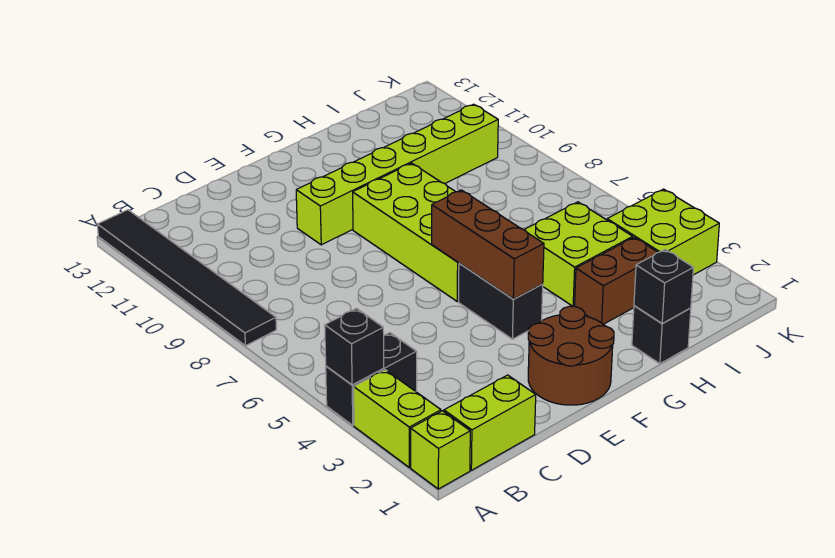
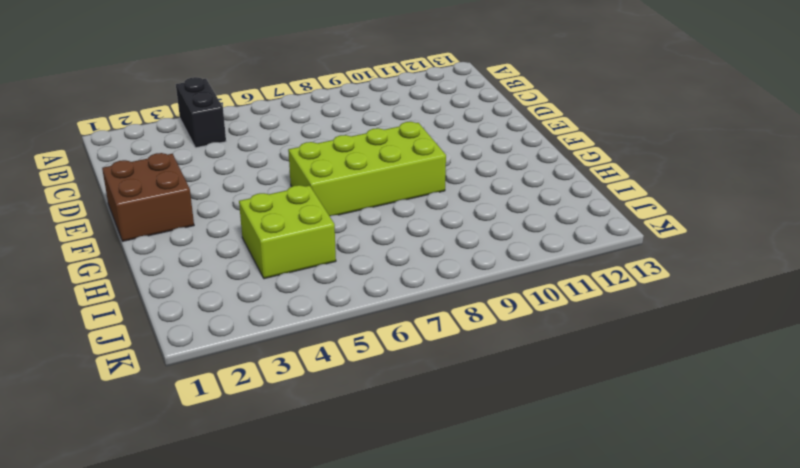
brown brick E1:F2 level 1 -> brown round brick E1:F2 level 1
none -> lime brick A1 level 1
none -> lime brick A2:A3 level 1
none -> black tile A8:A13 level 1

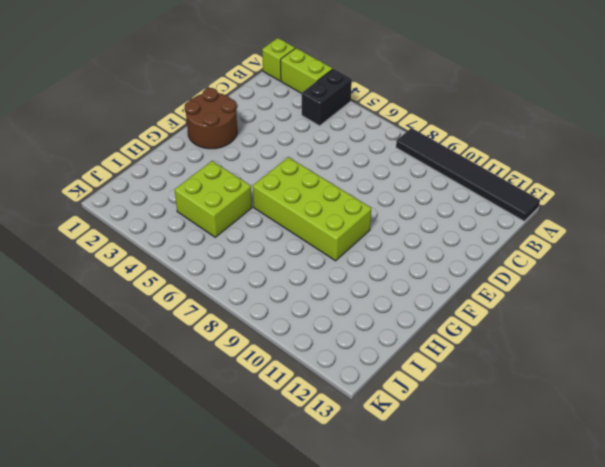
none -> lime brick B1:C1 level 1
none -> lime brick E10:J10 level 1
none -> black brick F4:F5 level 1

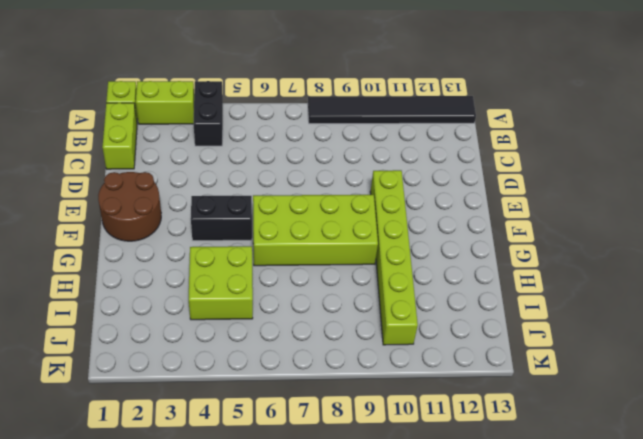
none -> black brick H1 level 1
none -> brown brick H3:I3 level 1
none -> lime brick J3:K4 level 1

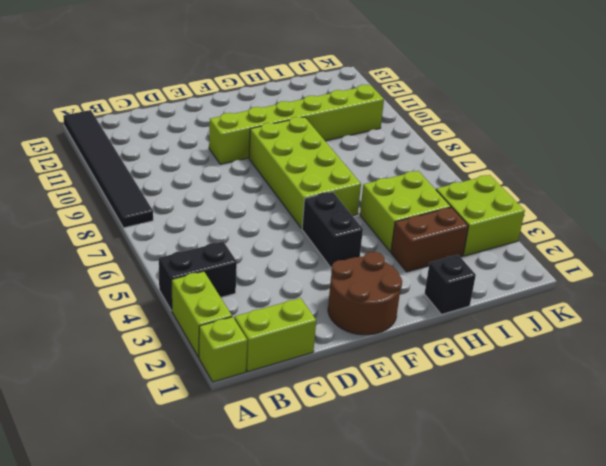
none -> black brick A4 level 2
none -> brown brick F4:F6 level 2
none -> black brick H1 level 2

